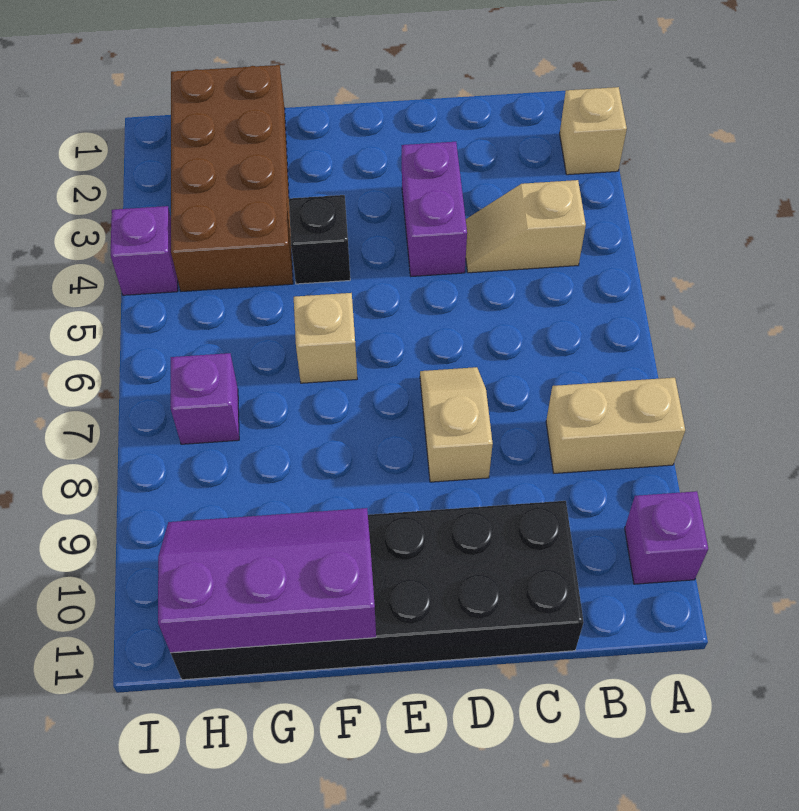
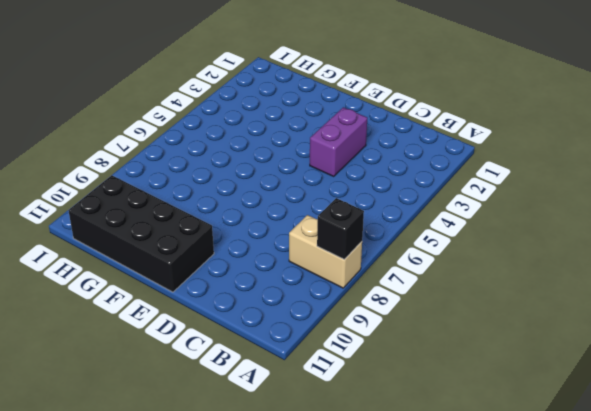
black brick A8 level 2 -> black brick F4 level 1
black brick E10:H11 level 1 -> black brick C10:H11 level 1
none -> tan brick A2 level 1
none -> purple brick A10 level 1
none -> tan slope B4:C4 level 1 top B

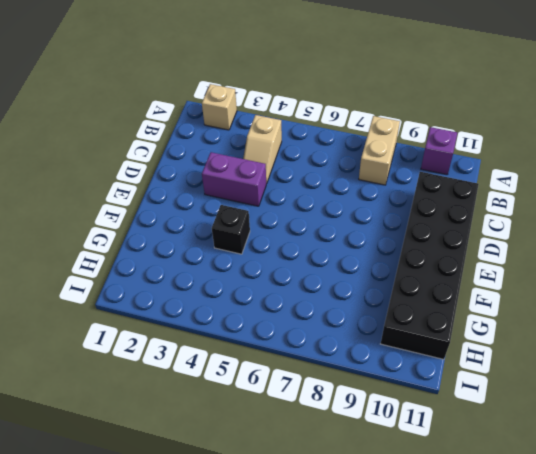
none -> tan slope D7:D8 level 1 top 8
none -> tan brick F6 level 1
none -> brown brick G1:H4 level 1

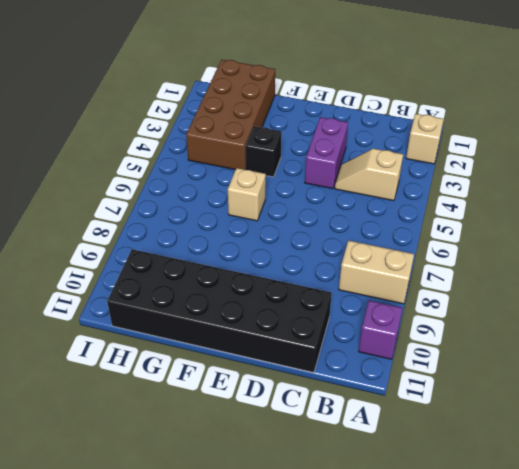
none -> tan slope D7:D8 level 1 top 8
none -> purple brick H7 level 1
none -> purple brick I4 level 1

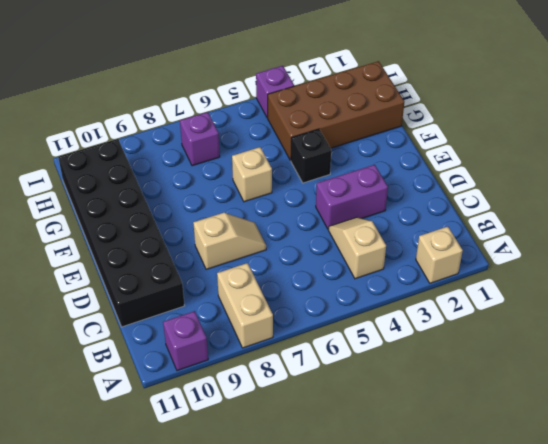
none -> purple slope F10:H11 level 2 top 11

